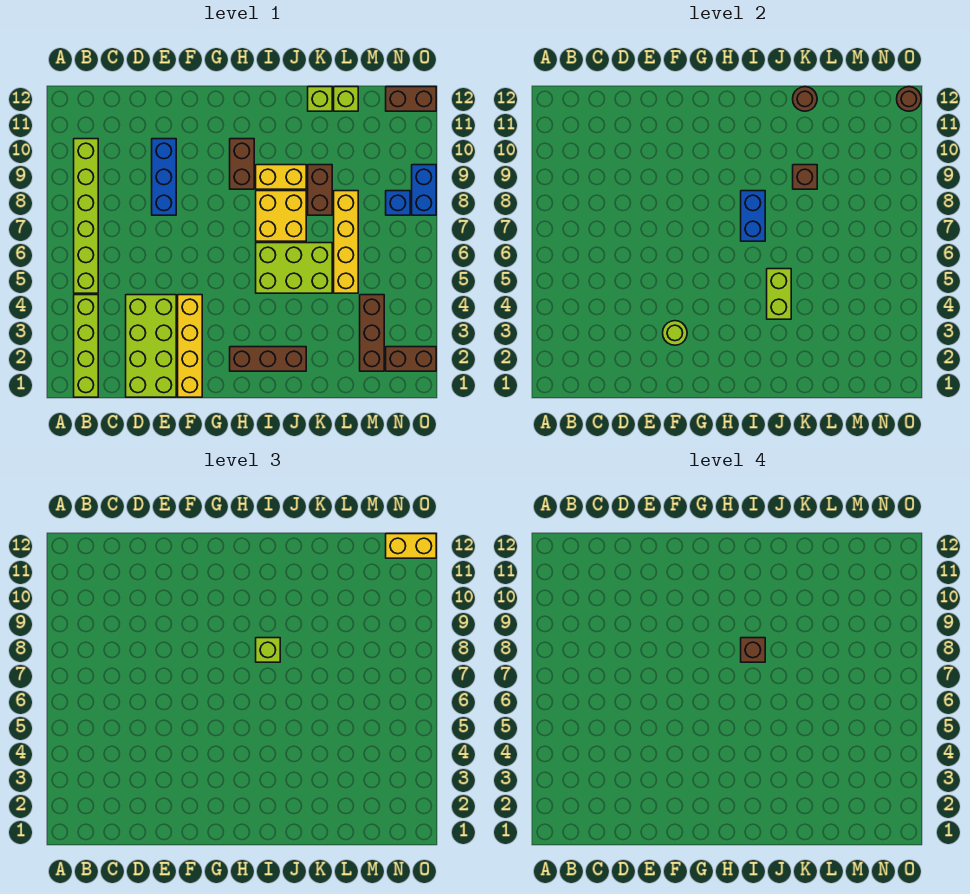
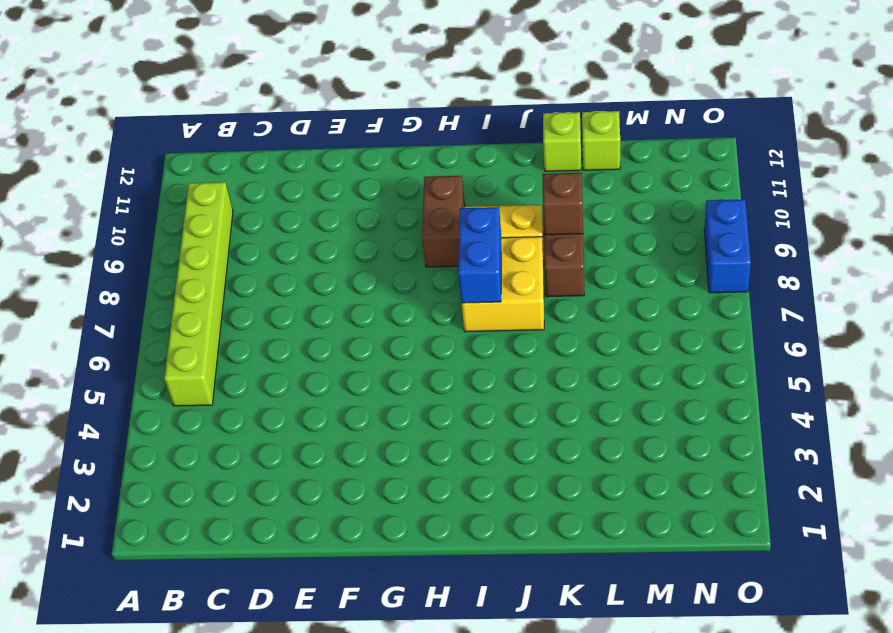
none -> lime brick B1:B4 level 1
none -> lime brick D1:E4 level 1
none -> blue brick E8:E10 level 1

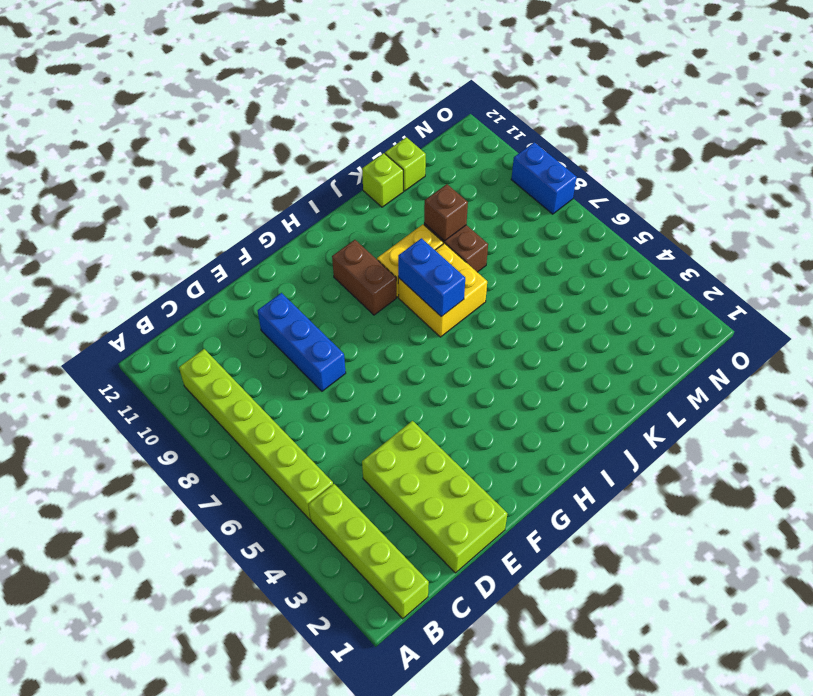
none -> yellow brick F1:F4 level 1
none -> brown brick H2:J2 level 1
none -> lime brick I5:K6 level 1

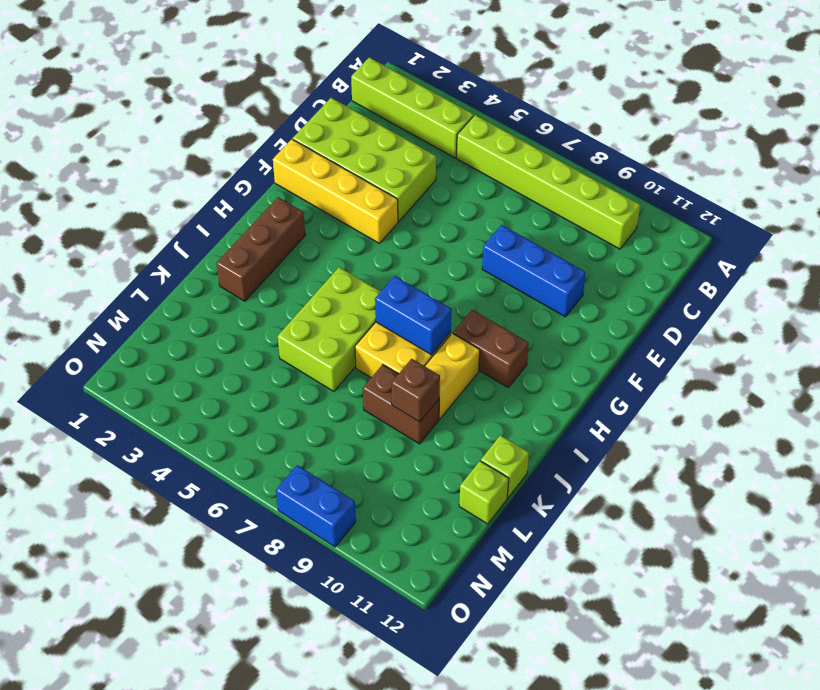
none -> yellow brick L5:L8 level 1
none -> brown brick M2:M4 level 1
none -> brown brick N2:O2 level 1

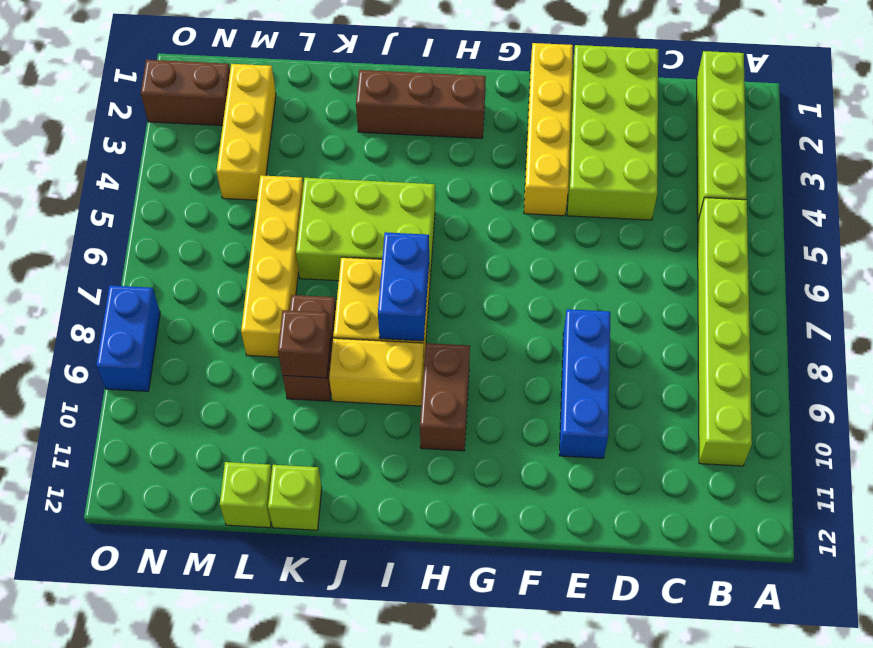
yellow brick M2:M4 level 1 -> brown brick M2:M4 level 1
none -> blue brick N8 level 1
none -> brown brick N12:O12 level 1
none -> lime round brick F3 level 2

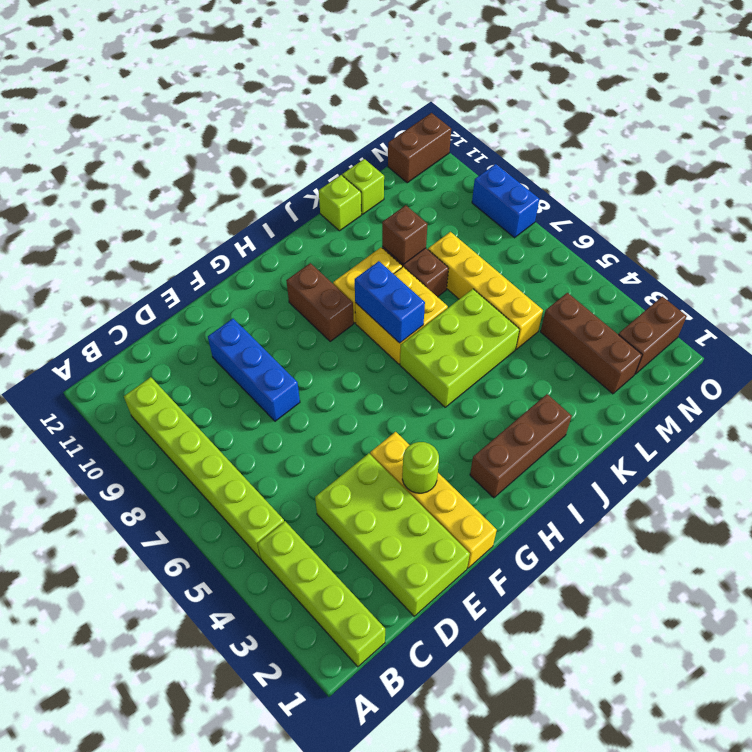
none -> blue brick N8 level 1
none -> lime brick J4:J5 level 2
none -> brown round brick K12 level 2

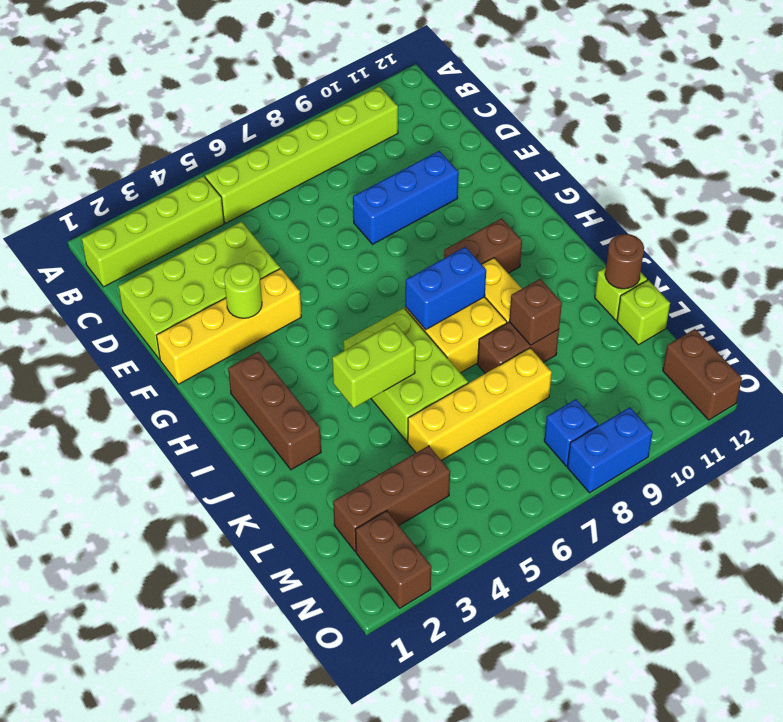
none -> brown round brick O12 level 2
none -> lime brick I8 level 3
none -> yellow brick N12:O12 level 3

